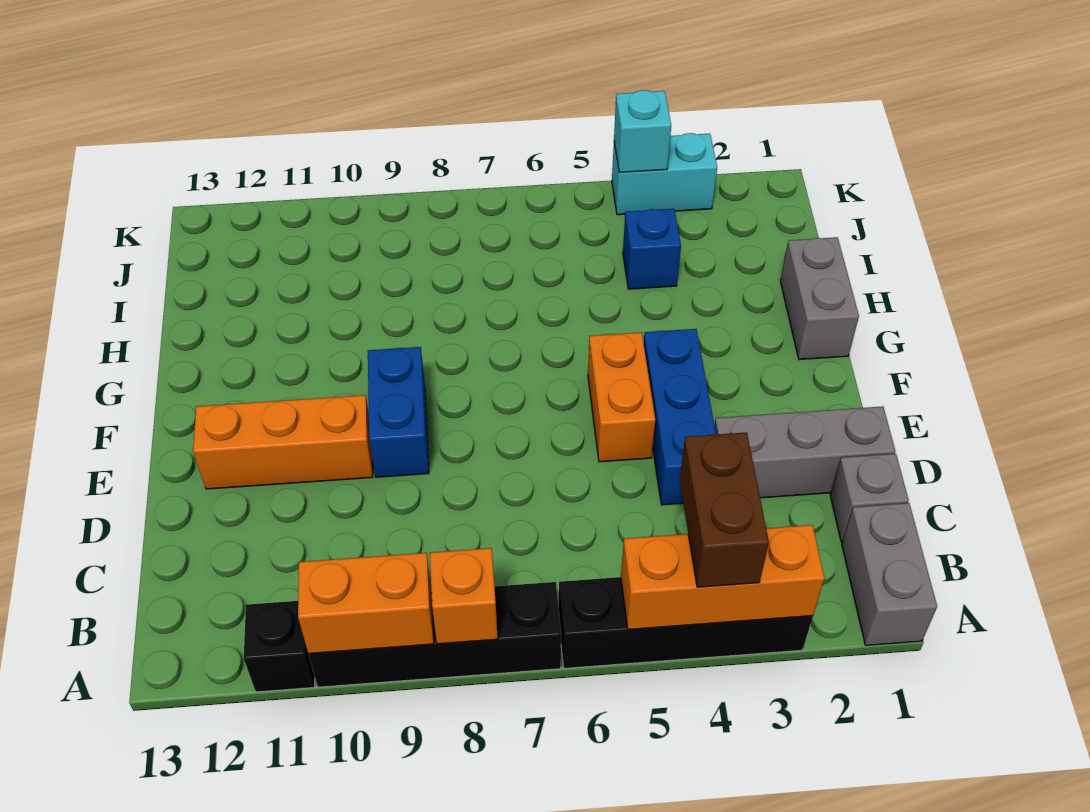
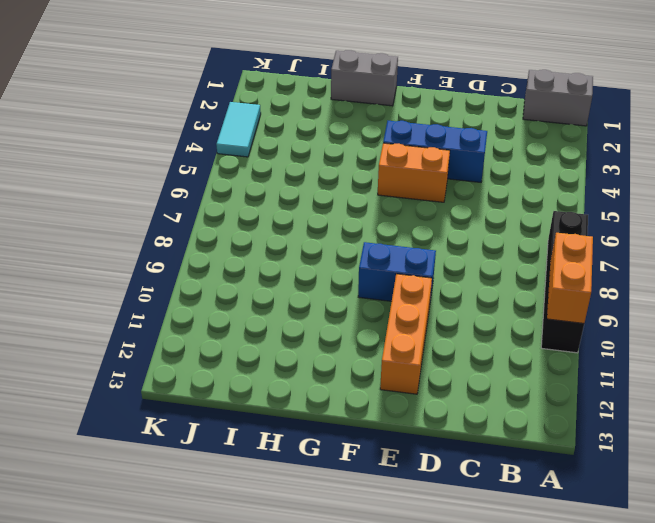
cyan tile K3:K4 level 1 -> cyan brick K3:K4 level 1
none -> black brick A3:A6 level 1
none -> black brick A11 level 1
none -> grey brick C1 level 1

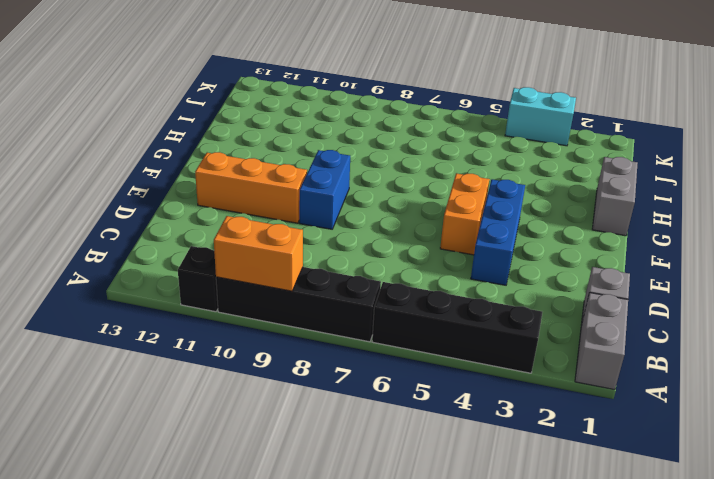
none -> grey brick D1:D3 level 1
none -> blue brick I4 level 1
none -> orange brick A3:A5 level 2

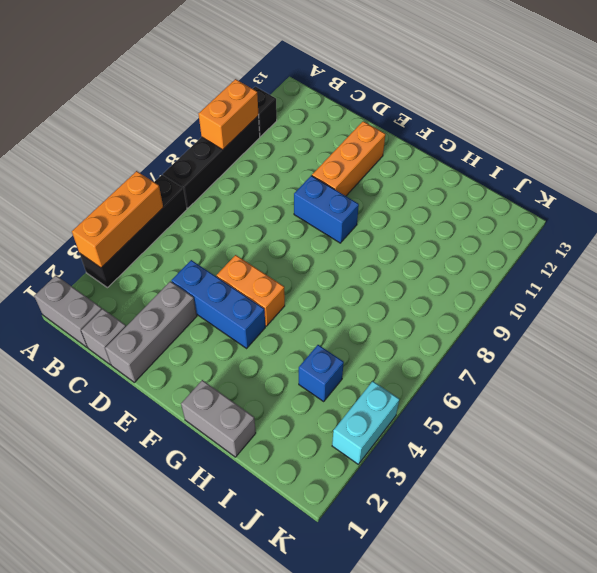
none -> orange brick A8 level 2
none -> cyan brick K4 level 2
none -> brown brick A4:B4 level 3

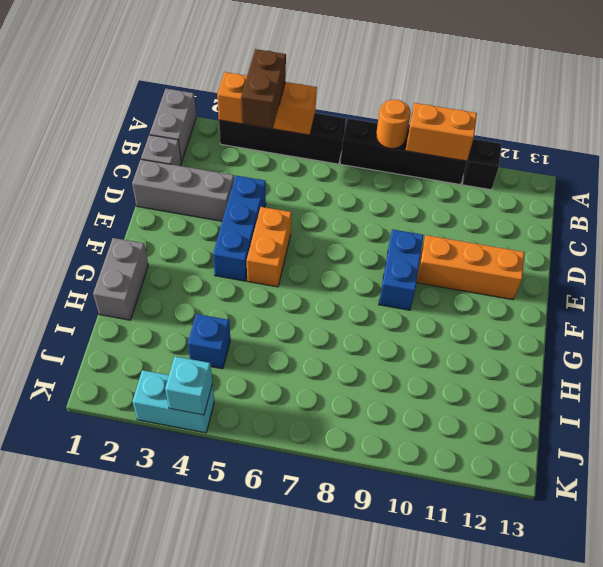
orange round brick A8 level 2 -> orange brick A8 level 2

